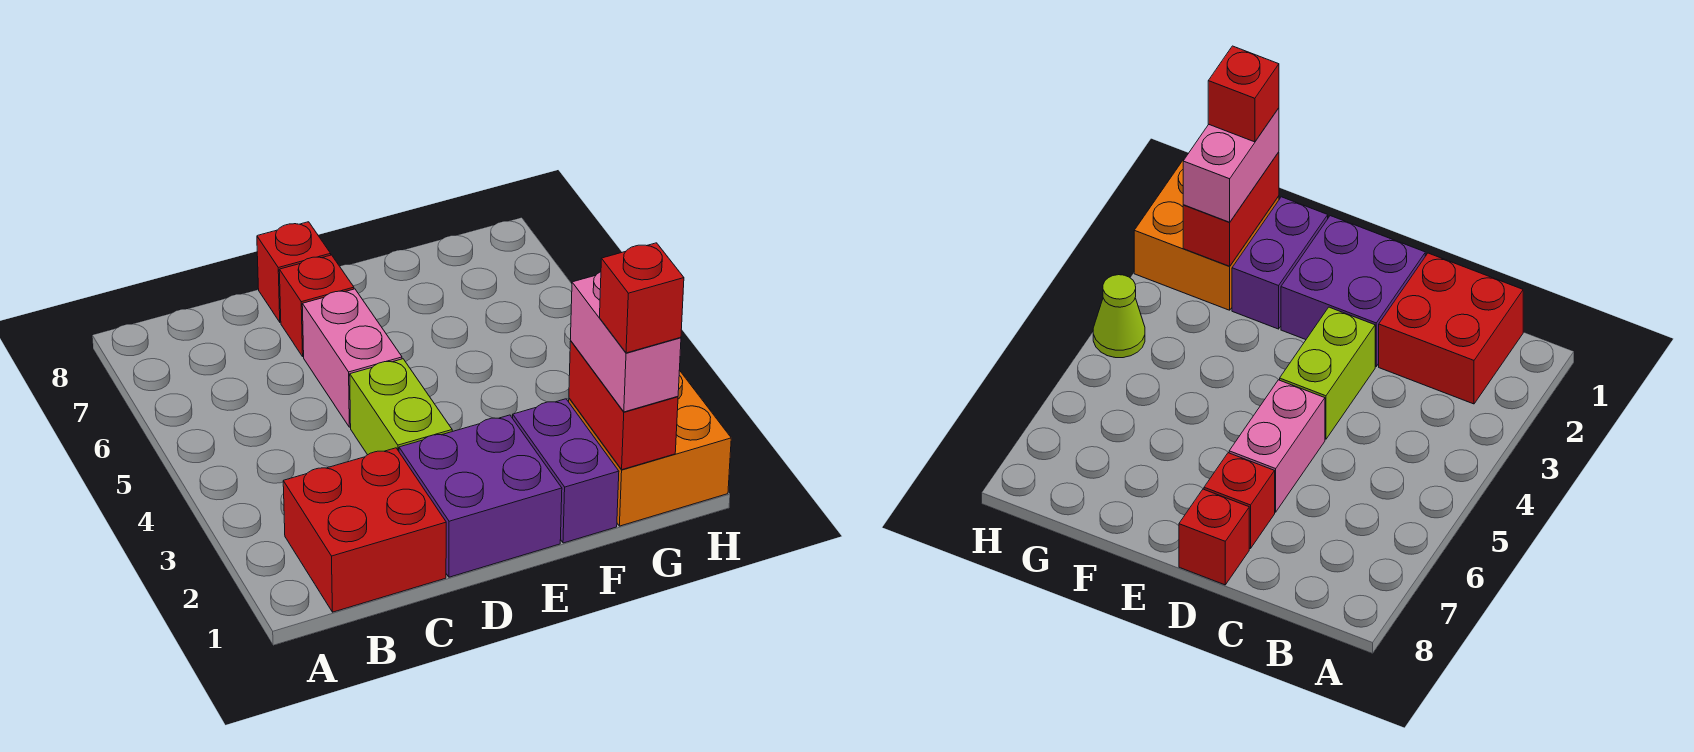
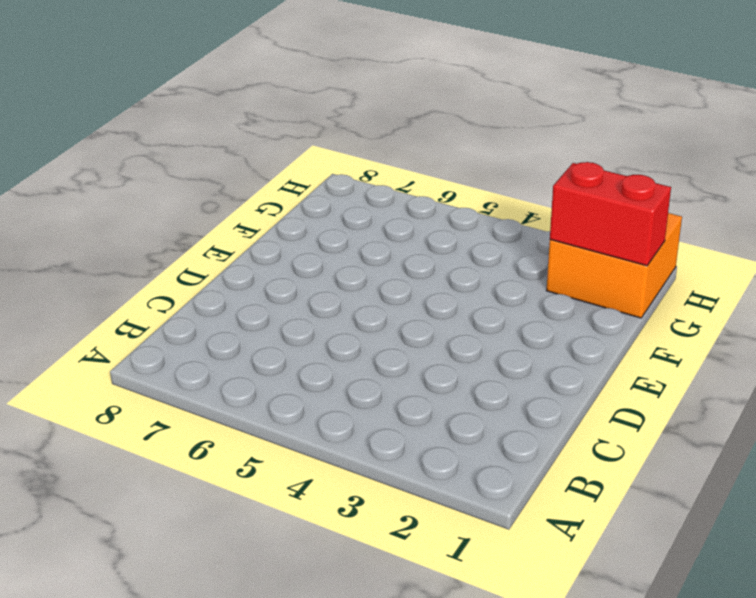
none -> red brick B1:C2 level 1
none -> purple brick D1:E2 level 1
none -> lime brick D3:D4 level 1

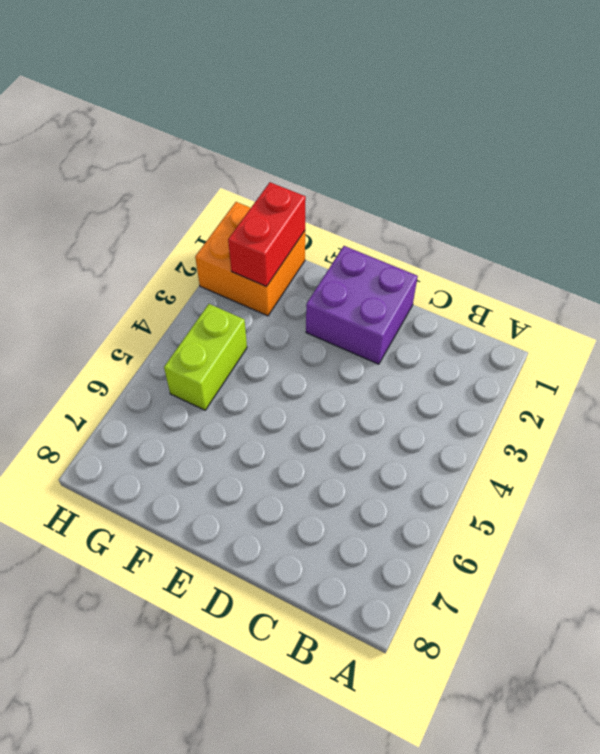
lime brick G4:G5 level 1 -> lime brick D3:D4 level 1
none -> red brick B1:C2 level 1
none -> pink brick D5:D6 level 1
none -> red brick D7 level 1

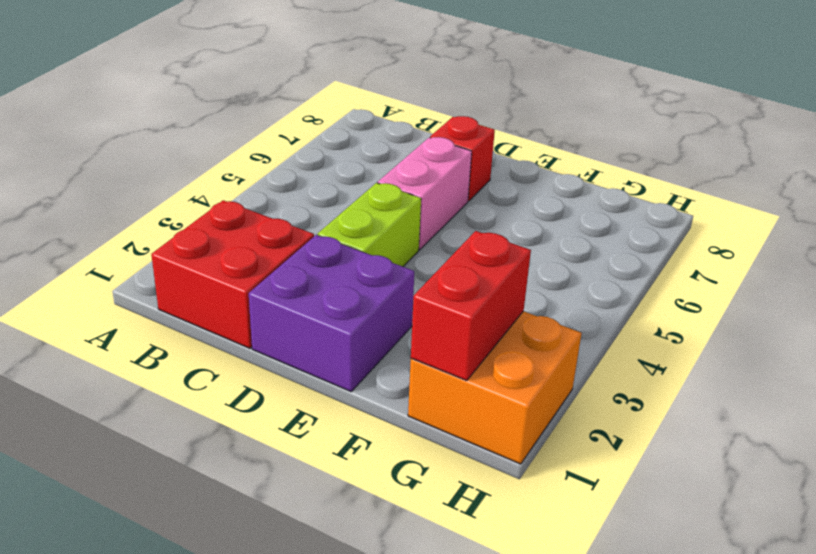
none -> red brick D8 level 1
none -> purple brick F1:F2 level 1
none -> lime cone H4 level 1

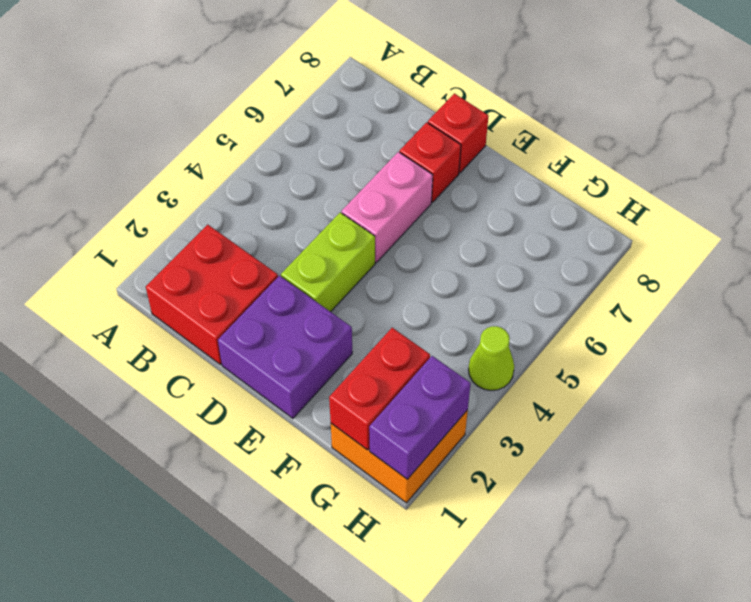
purple brick H1:H2 level 2 -> purple brick F1:F2 level 1
none -> pink brick G1:G2 level 3
none -> red brick G1 level 4

